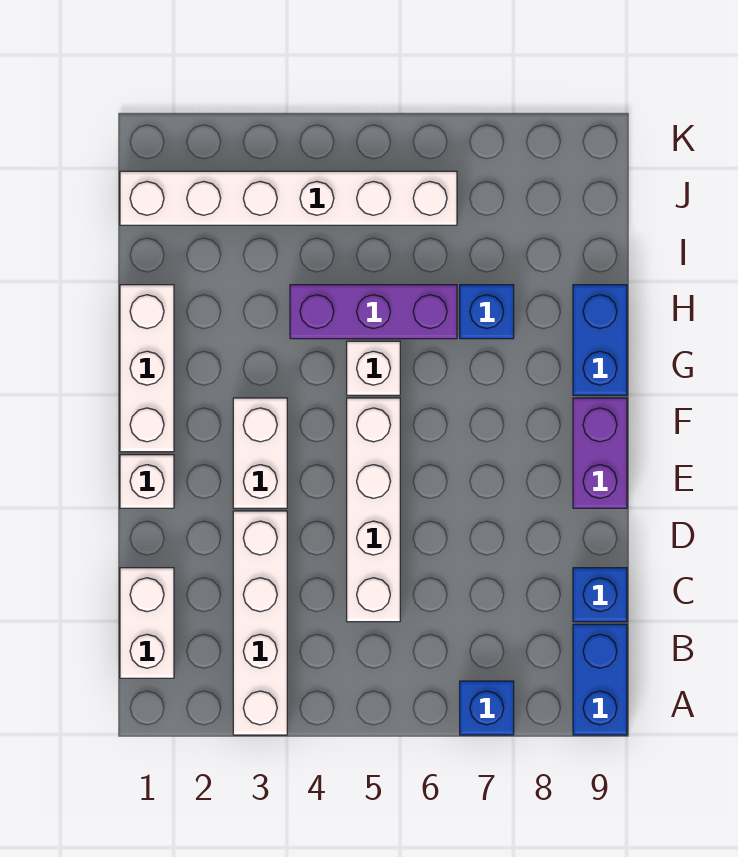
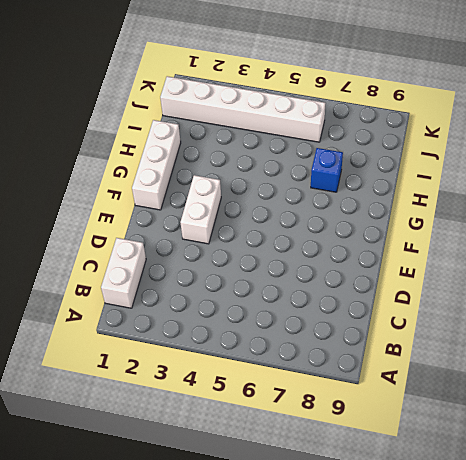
none -> white brick A3:D3 level 1
none -> blue brick A7 level 1
none -> blue brick A9:B9 level 1

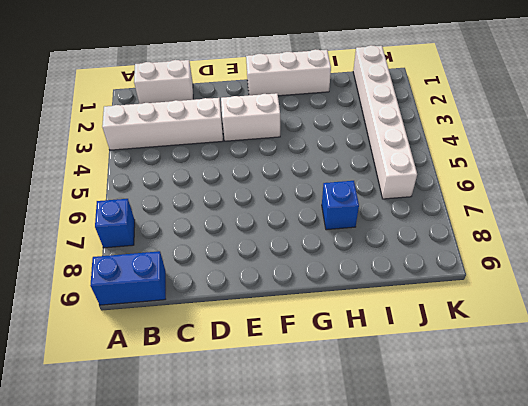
none -> white brick C5:F5 level 1
none -> blue brick C9 level 1
none -> white brick E1 level 1

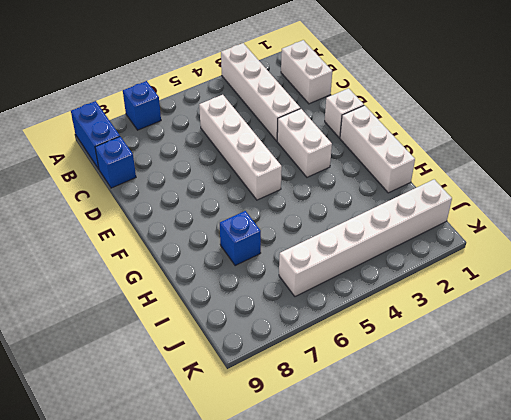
none -> purple brick E9:F9 level 1
none -> white brick G5 level 1
none -> blue brick G9:H9 level 1

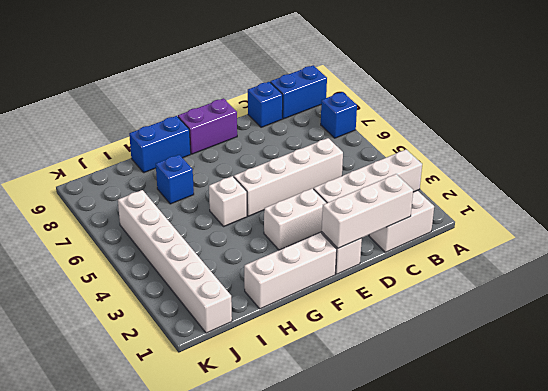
white brick C1:E1 level 2 -> none
none -> purple brick H4:H6 level 1

